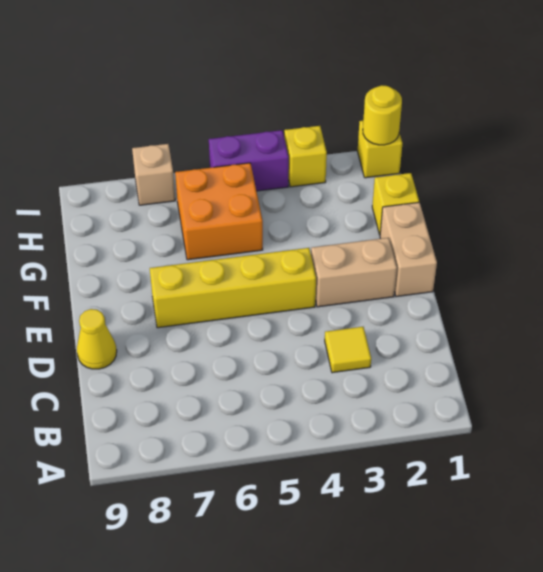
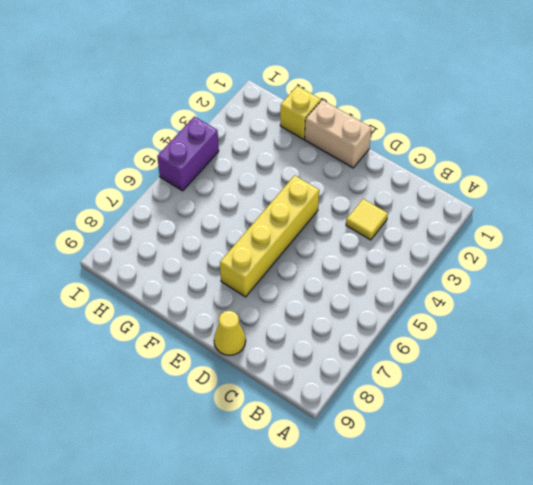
none -> tan brick E2:E3 level 1
none -> orange brick G5:H6 level 1
none -> yellow brick I1 level 1

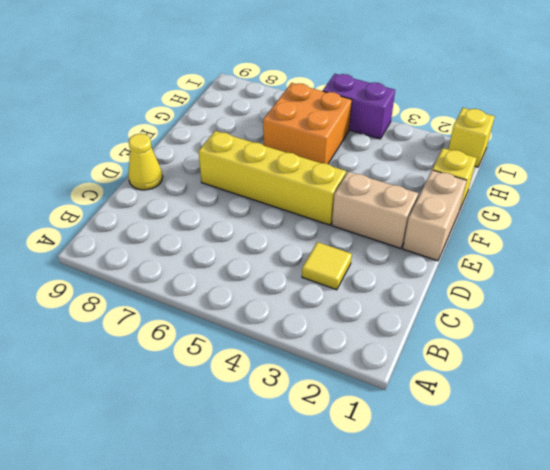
none -> yellow brick I3 level 1
none -> tan brick I7 level 1
none -> yellow round brick I1 level 2

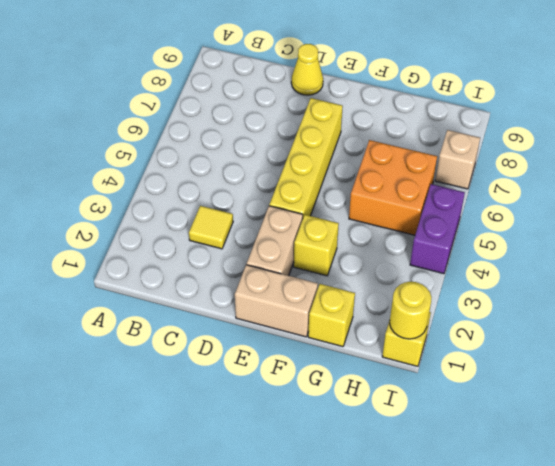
yellow brick F3 level 1 -> yellow brick I3 level 1

